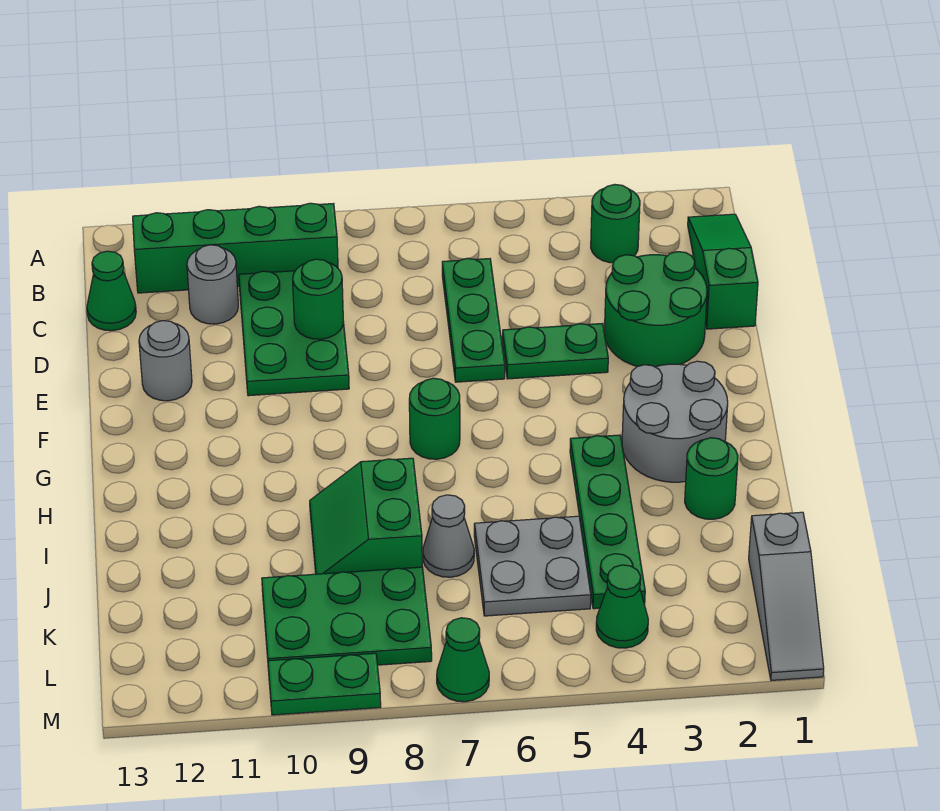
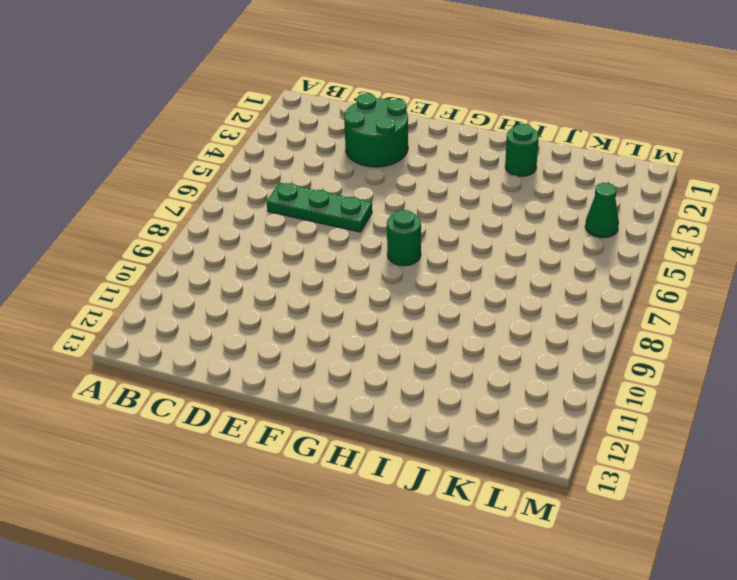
none -> green slope B1:D1 level 1 top D
none -> green round brick B3 level 1
none -> green brick B9:B12 level 1

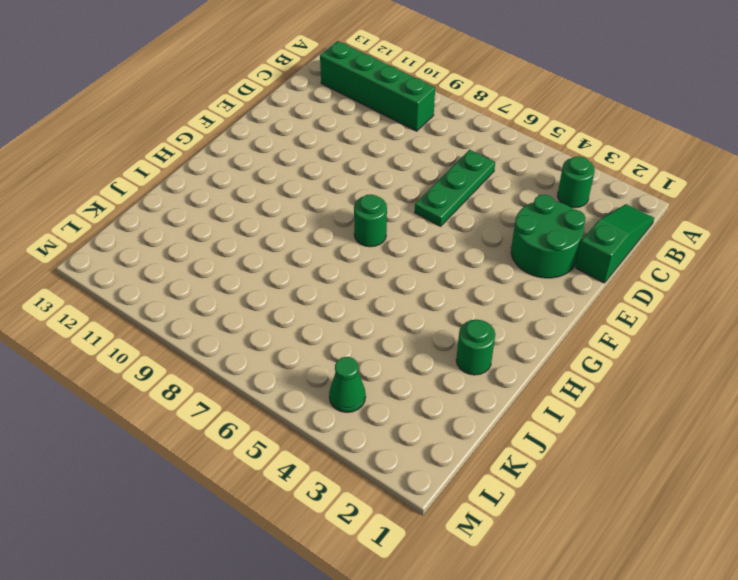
none -> green plate C9:E10 level 1
none -> grey round brick C11 level 1
none -> green cone C13 level 1

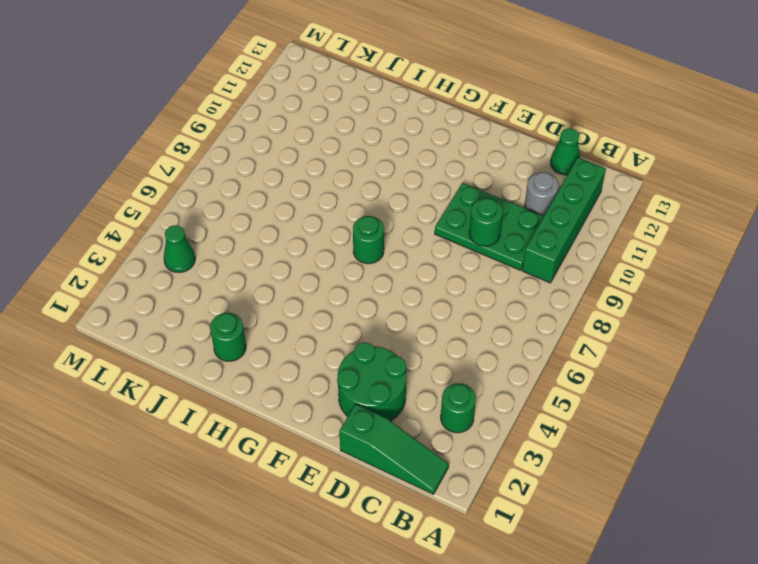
none -> green plate C6:E6 level 1
none -> green plate E4:E5 level 1
none -> grey round brick E12 level 1

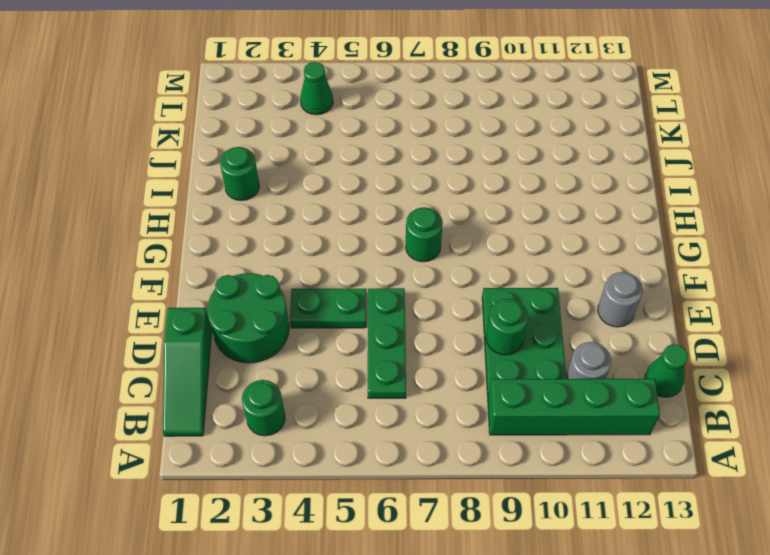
none -> grey round brick G2:H3 level 1
none -> green plate H4:K4 level 1
none -> green slope I8:J9 level 1 top 8

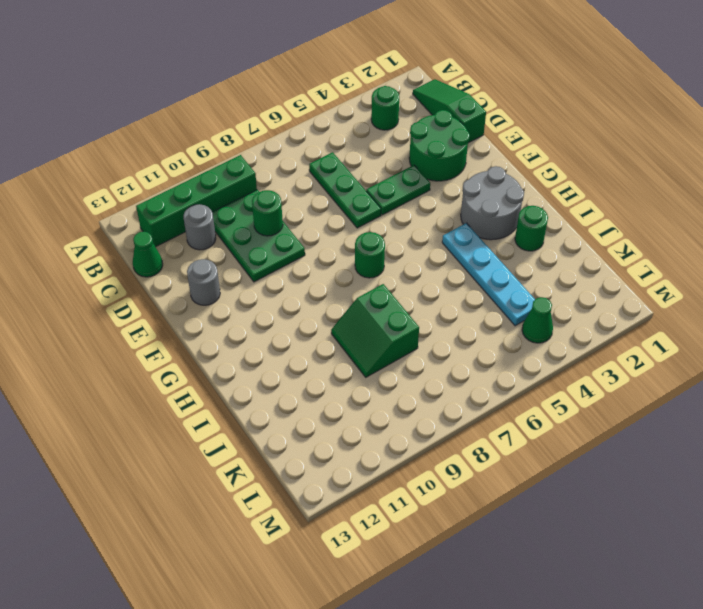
cyan plate H4:K4 level 1 -> green plate H4:K4 level 1
none -> grey plate J5:K6 level 1
none -> grey cone J7 level 1
none -> grey slope K1:M1 level 1 top K

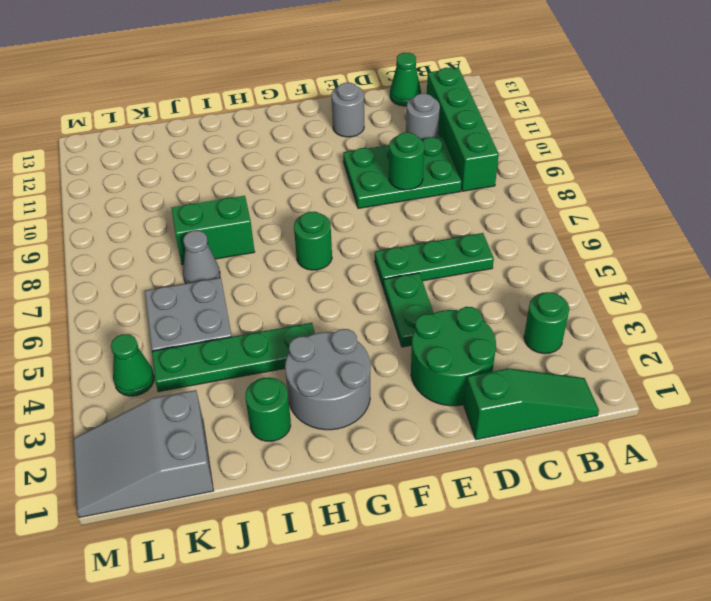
grey slope K1:M2 level 1 top K -> grey slope K1:M1 level 1 top K
none -> green plate K8:L10 level 1
none -> green cone M7 level 1
none -> green plate M9:M10 level 1

